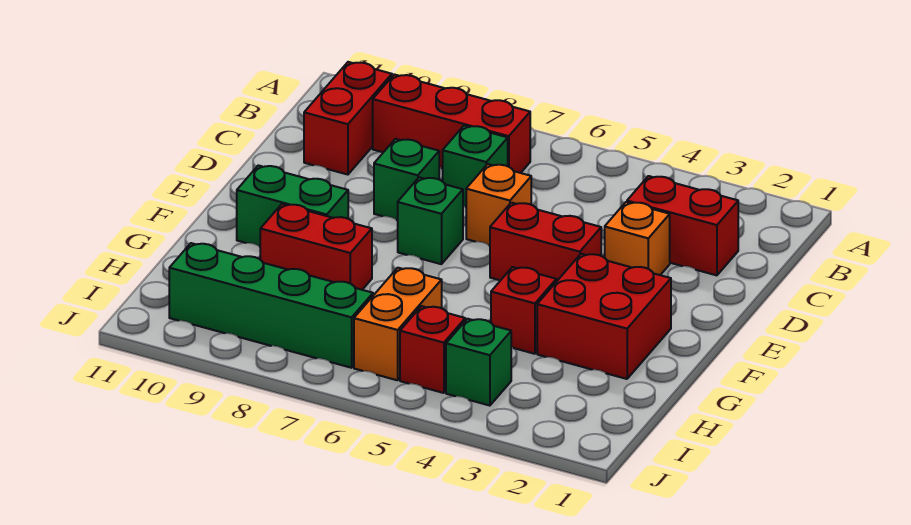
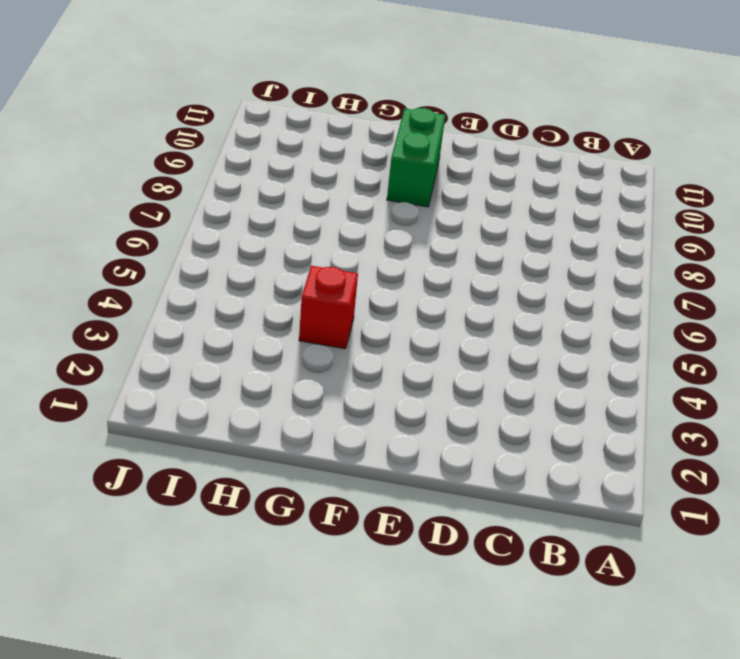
none -> red brick B7:B9 level 1
none -> red brick B10:C10 level 1
none -> red brick C2:C3 level 1

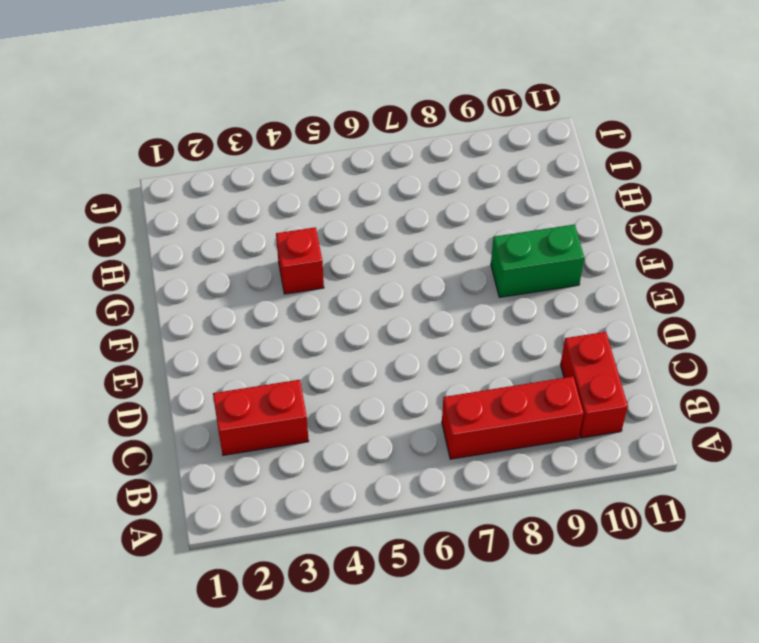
none -> green brick C7 level 1
none -> orange brick D3 level 1
none -> orange brick D6 level 1

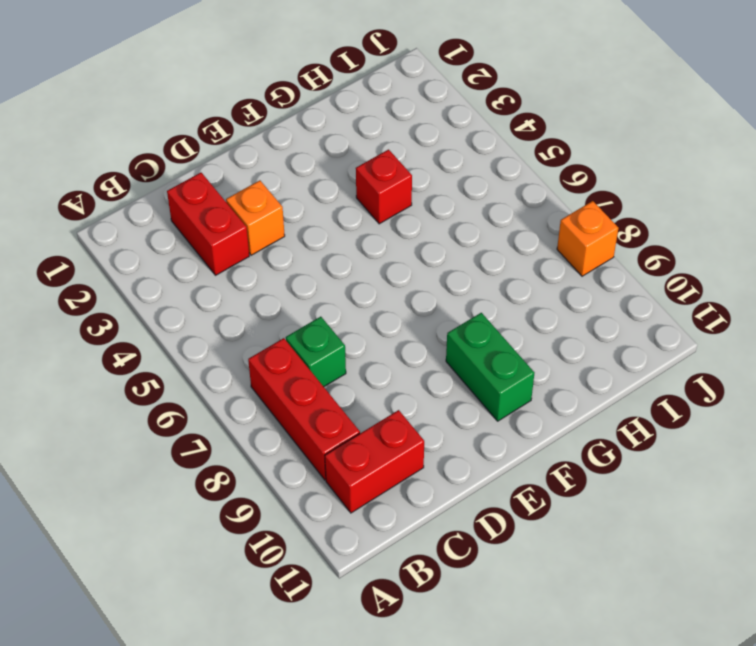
orange brick J8 level 1 -> orange brick D6 level 1
none -> green brick D8 level 1
none -> red brick E4:E5 level 1
none -> green brick E7 level 1

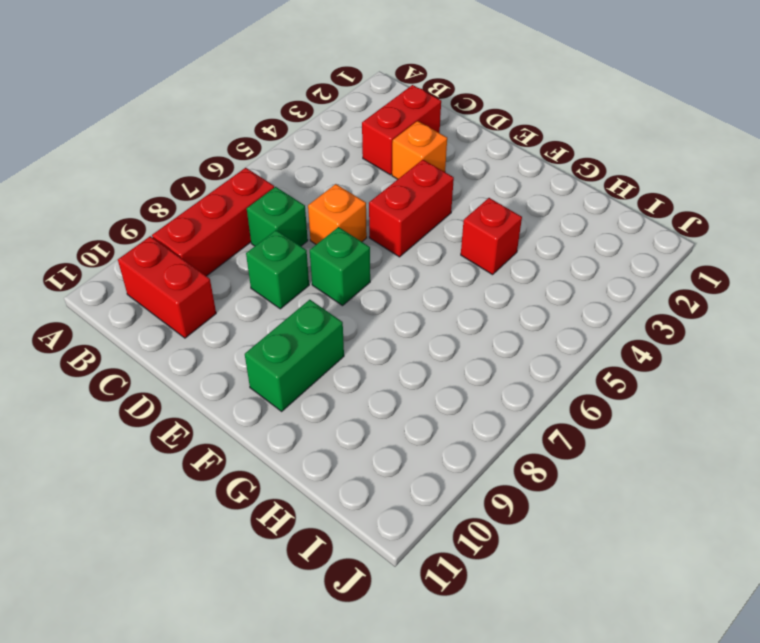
none -> red brick F2:G3 level 1
none -> red brick G8:G9 level 1
none -> orange brick H6:I6 level 1

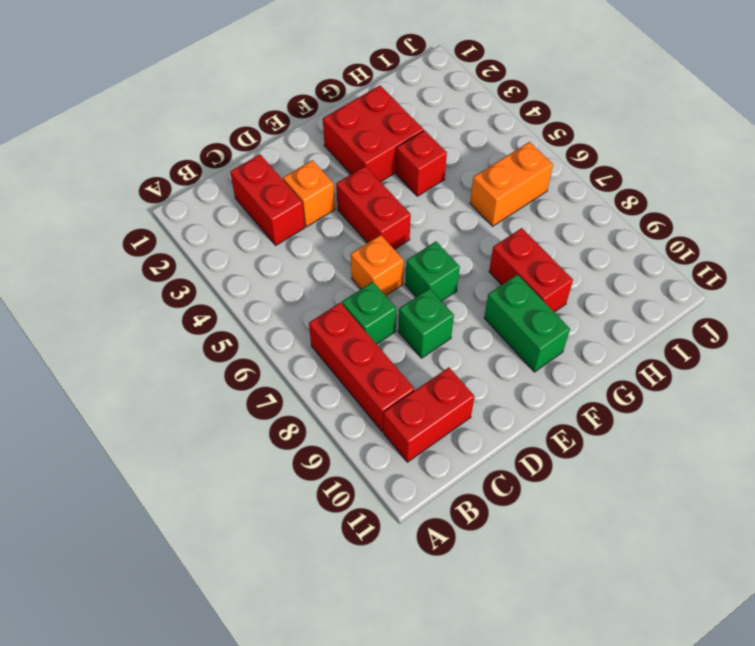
none -> green brick I4 level 1
none -> red brick I5 level 1
none -> green brick I7:I10 level 1

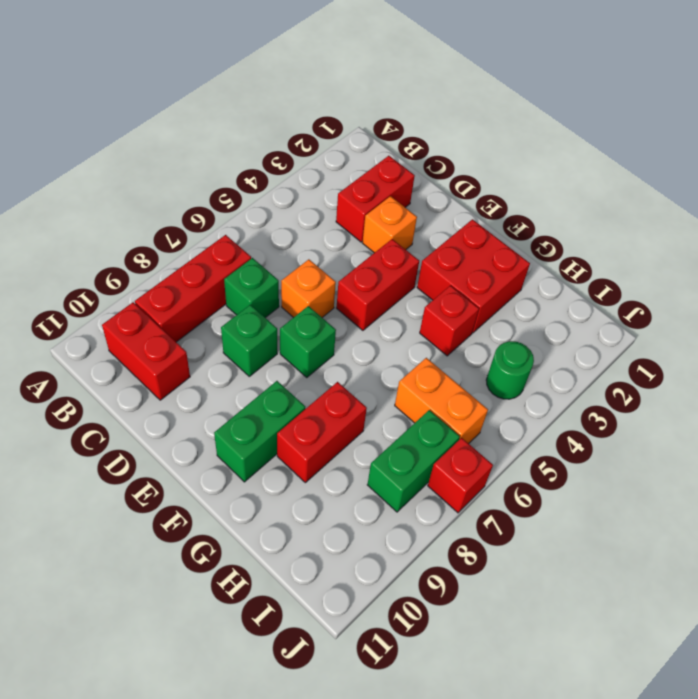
green round brick I4 level 1 -> green brick I4 level 1
green brick I7:I8 level 1 -> green brick I7:I10 level 1
red brick J7 level 1 -> red brick I5 level 1

